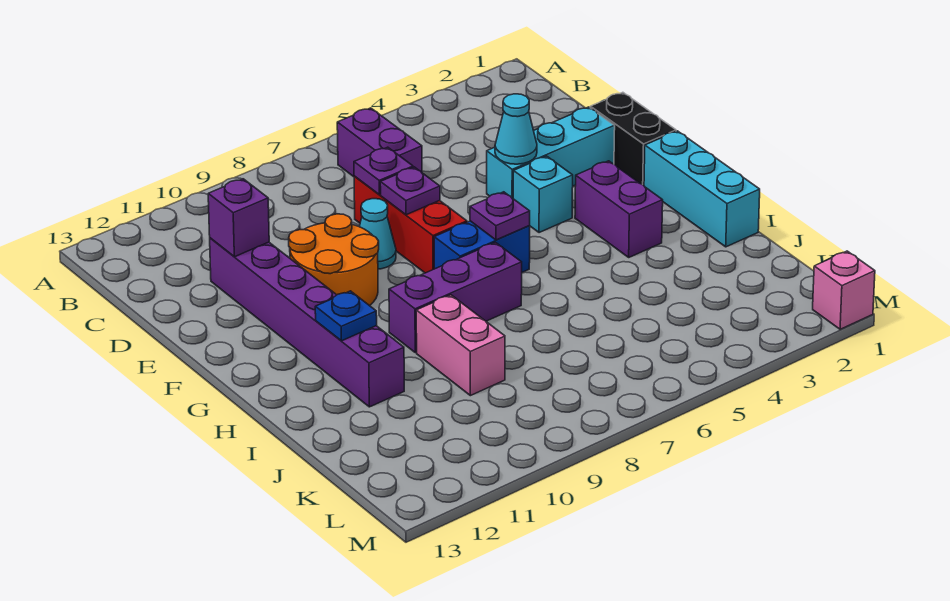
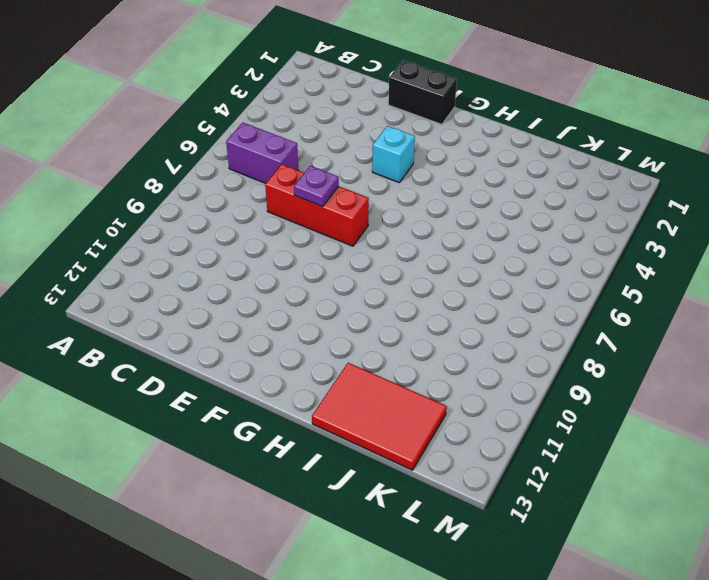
red tile I12:K13 level 1 -> none
none -> purple brick D11:I11 level 1
none -> cyan brick E2:E4 level 1
none -> cyan cone E8 level 1

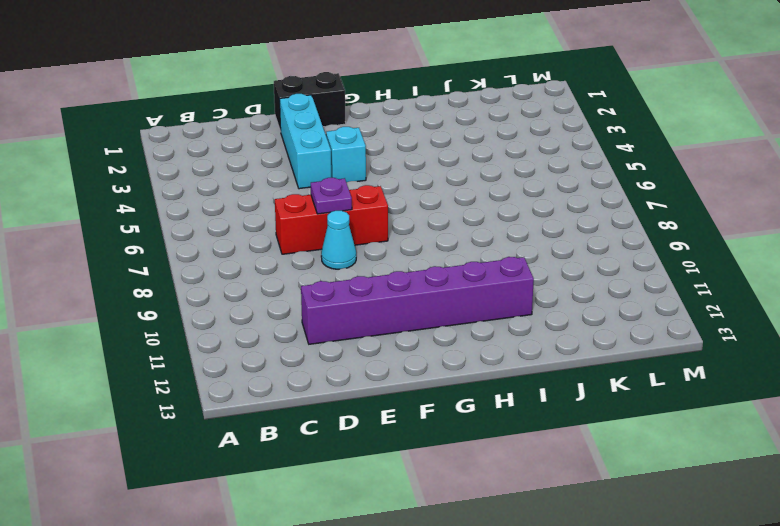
none -> purple brick B6:C6 level 1
none -> orange round brick E9:F10 level 1
none -> cyan brick G1:I1 level 1

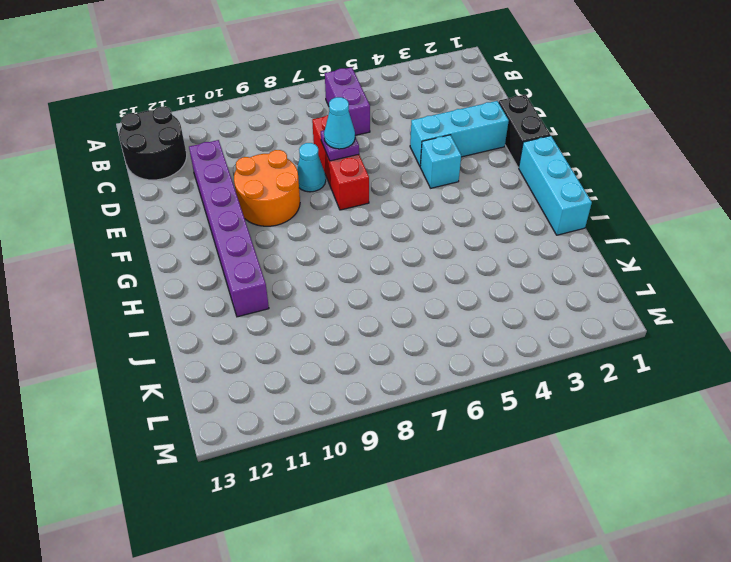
black round brick B12:C13 level 1 -> none
cyan cone E7 level 3 -> cyan cone E4 level 2
none -> purple brick G3:H3 level 1
none -> blue brick G6:G7 level 1
none -> purple brick H7:H9 level 1

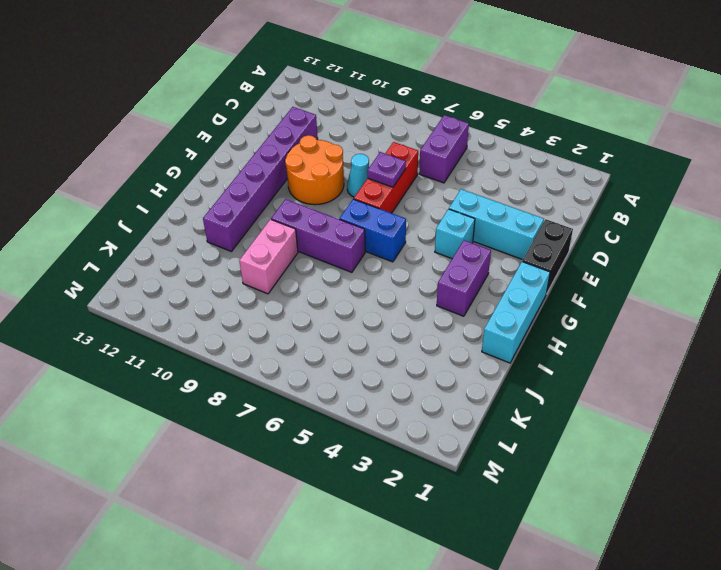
none -> pink brick M1 level 1
none -> purple plate D7 level 2
none -> purple brick D11 level 2

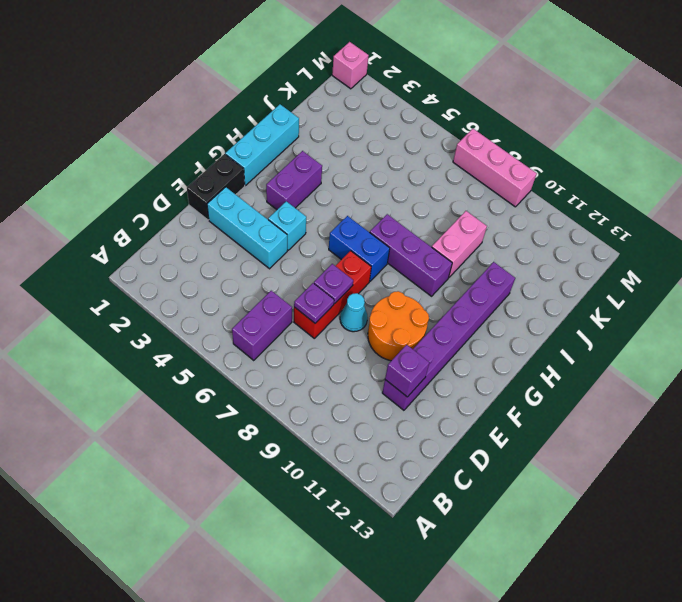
pink brick M7:M9 level 1 -> none
none -> cyan cone E4 level 2
none -> purple plate G6 level 2
none -> blue plate H11 level 2

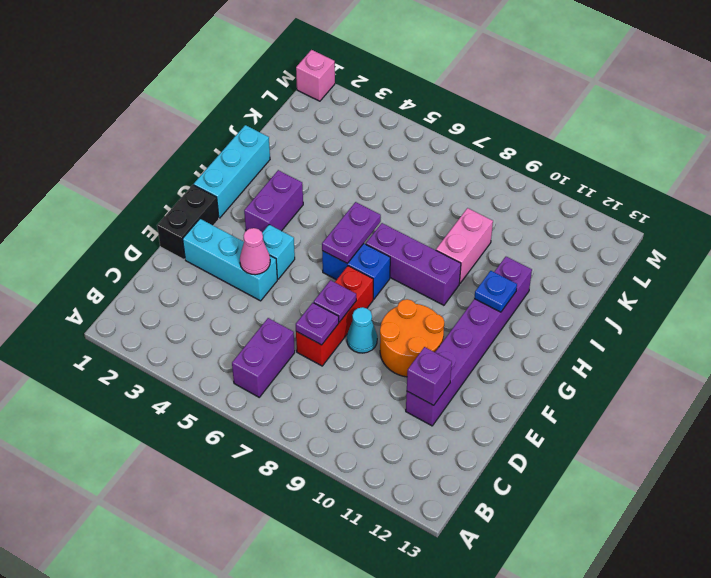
pink cone E4 level 2 -> cyan cone E4 level 2
purple plate G6:H6 level 2 -> purple plate G6 level 2

